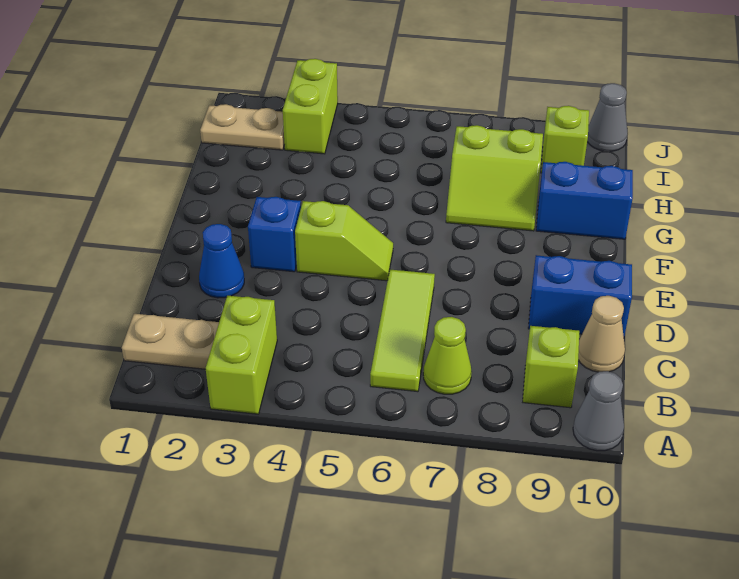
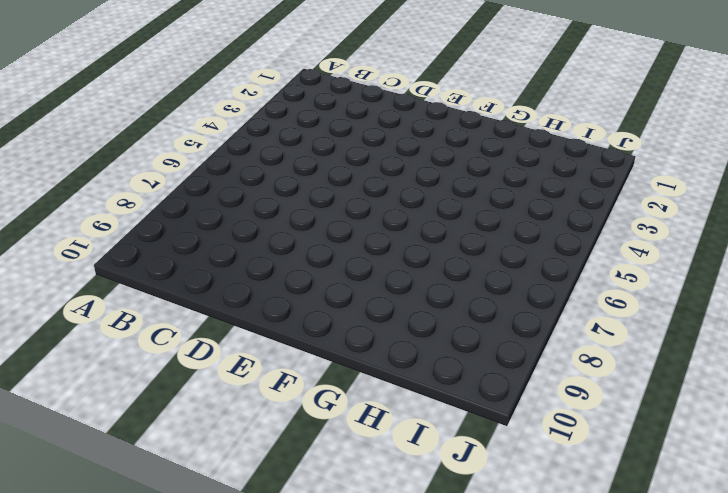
none -> lime brick A3:B3 level 1
none -> grey cone A10 level 1
none -> tan plate B1:B2 level 1

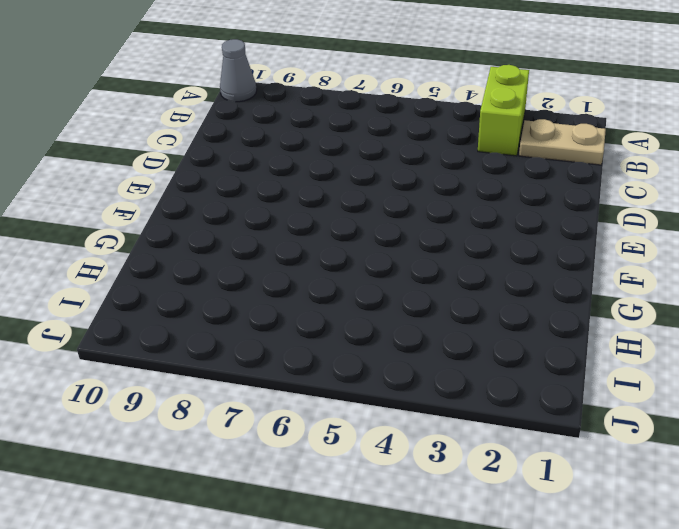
none -> lime tile B6:D6 level 1
none -> lime cone B7 level 1
none -> lime brick B9 level 1

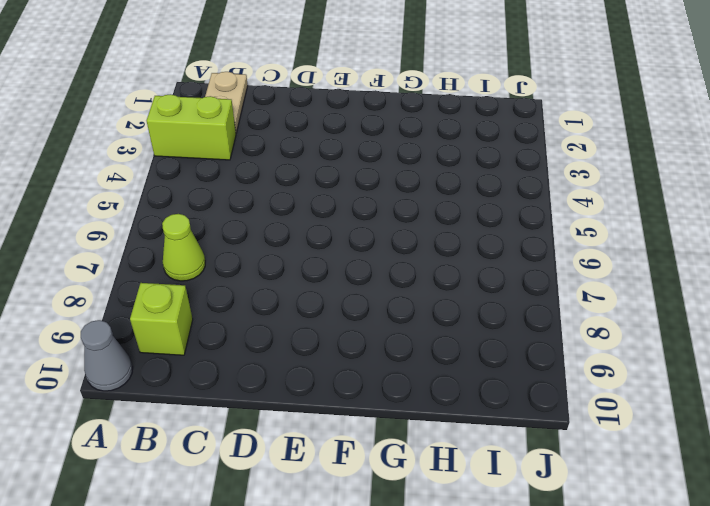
none -> lime tile B6:D6 level 1
none -> tan cone C10 level 1
none -> blue cone D2 level 1

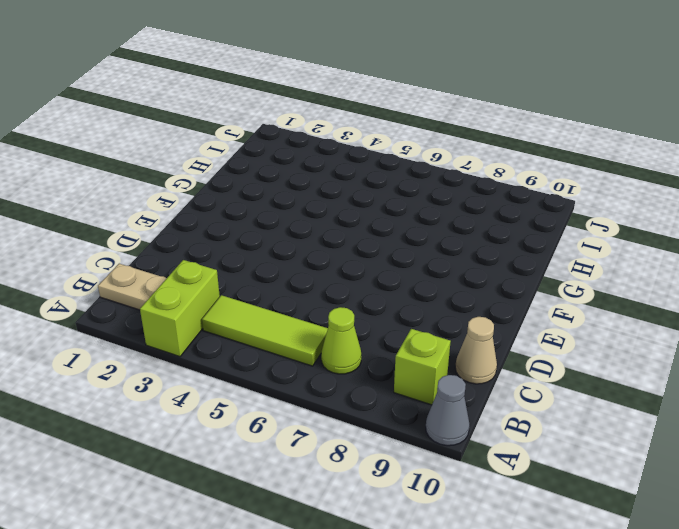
lime tile B4:B6 level 1 -> lime tile B6:D6 level 1
none -> blue cone D2 level 1
none -> blue brick D9:D10 level 1
none -> blue brick E3 level 1

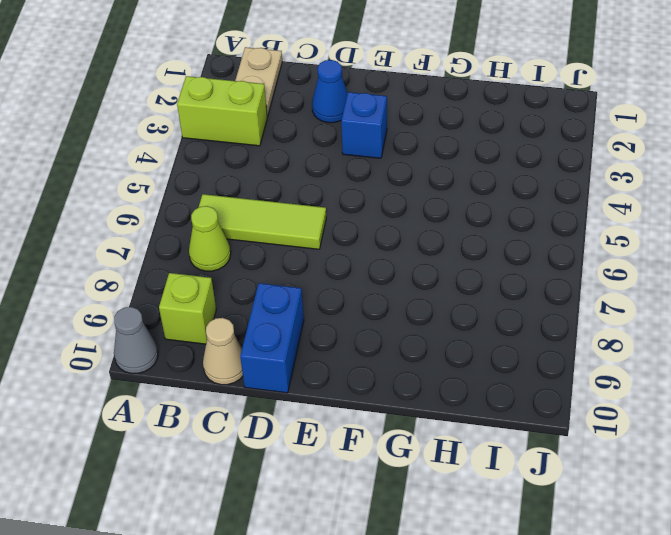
none -> lime slope E4:E5 level 1 top 4
none -> lime slope G7:H8 level 1 top H
none -> blue brick G9:G10 level 1

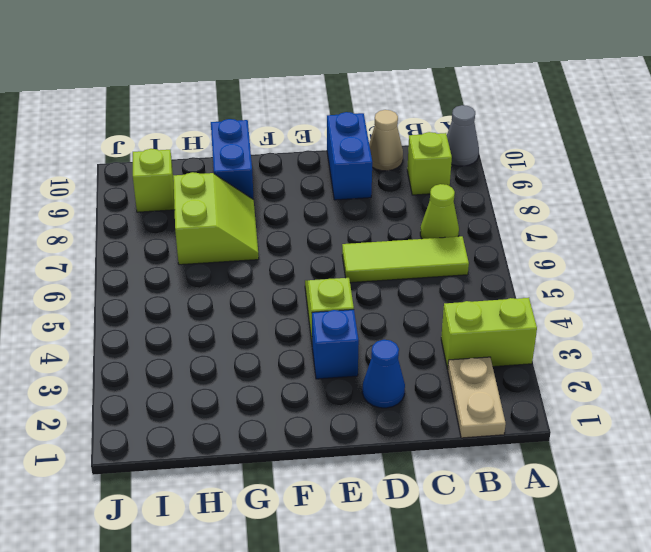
none -> tan plate I1:I2 level 1
none -> lime brick I3:J3 level 1
none -> grey cone J10 level 1

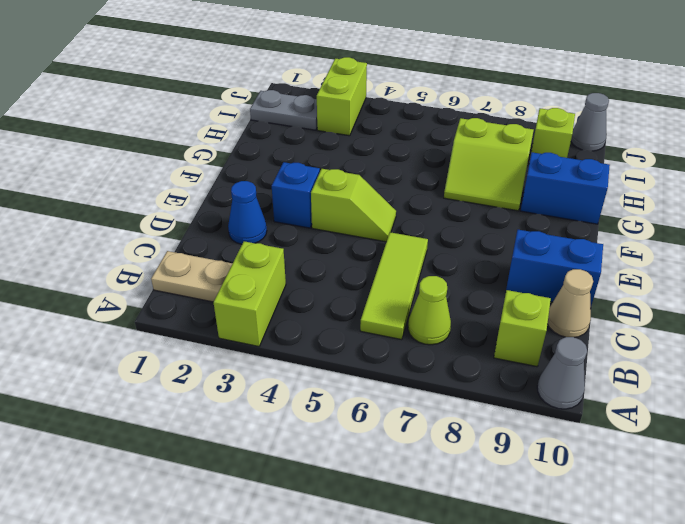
grey plate I1:I2 level 1 -> tan plate I1:I2 level 1

